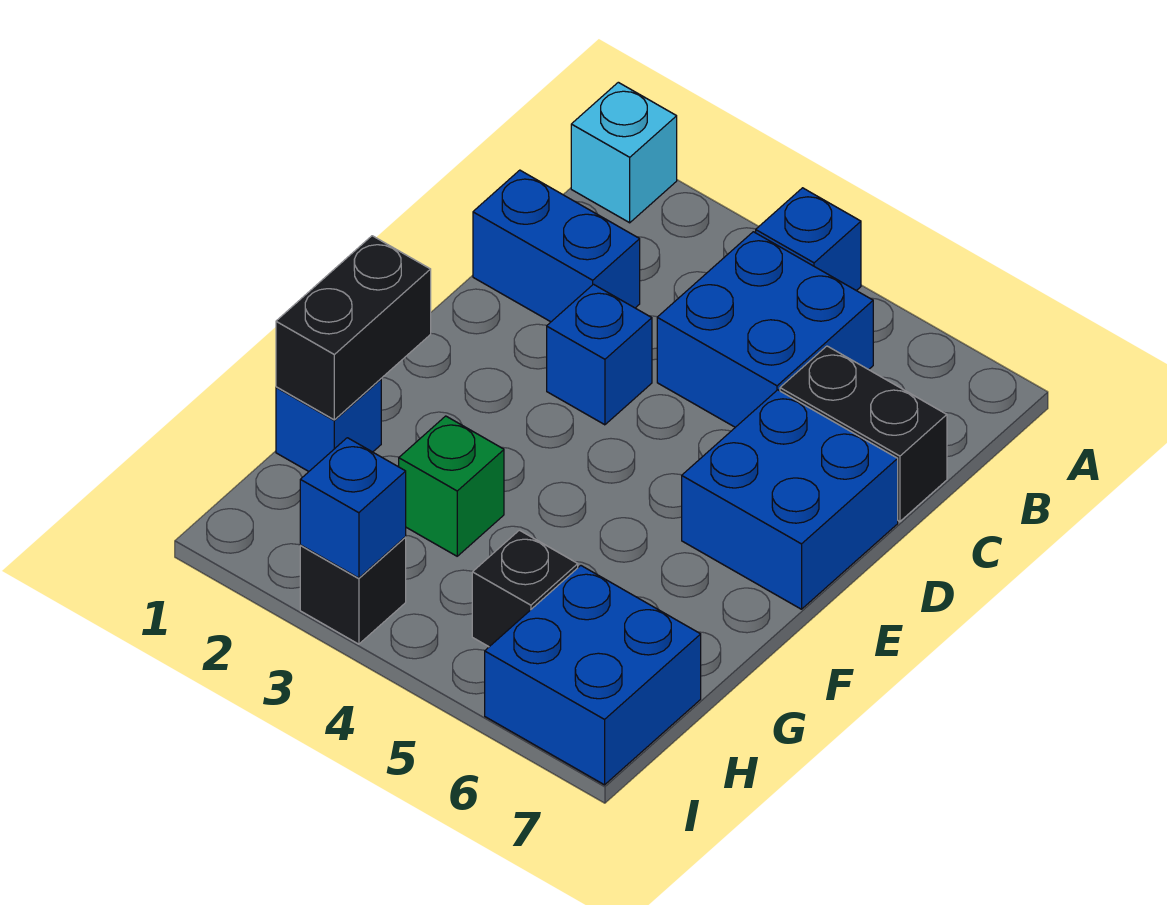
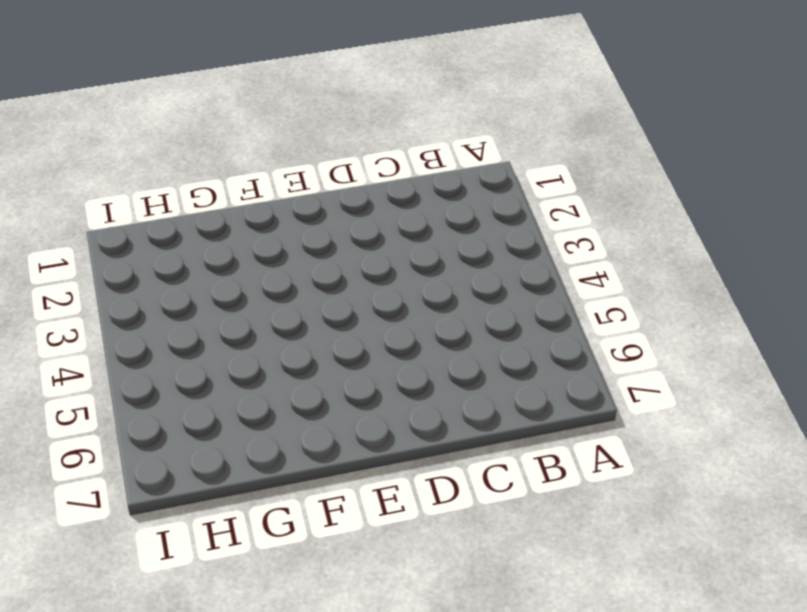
none -> cyan brick A1 level 1
none -> blue brick A4 level 1
none -> blue brick B4:C5 level 1

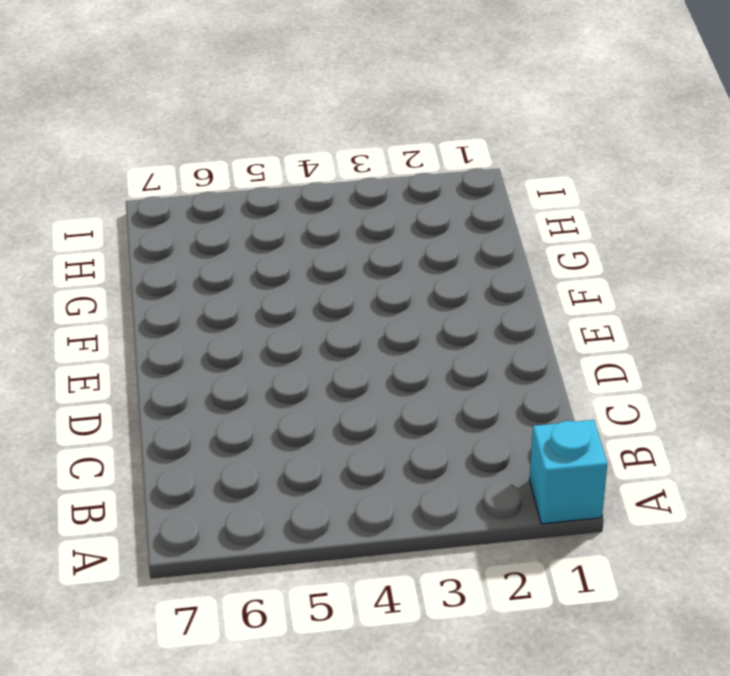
none -> blue brick A4 level 1
none -> blue brick B4:C5 level 1
none -> blue brick C1:C2 level 1

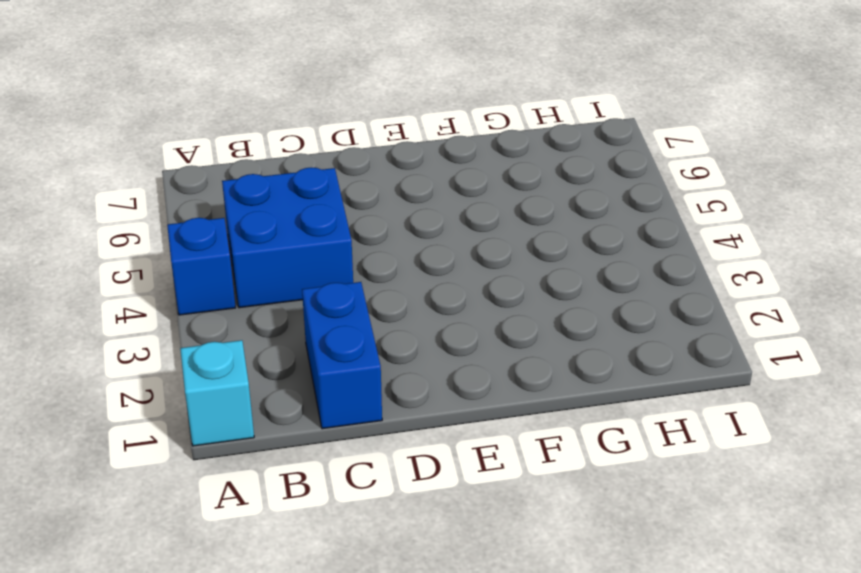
none -> black brick C6:C7 level 1
none -> blue brick D3 level 1
none -> blue brick D6:E7 level 1

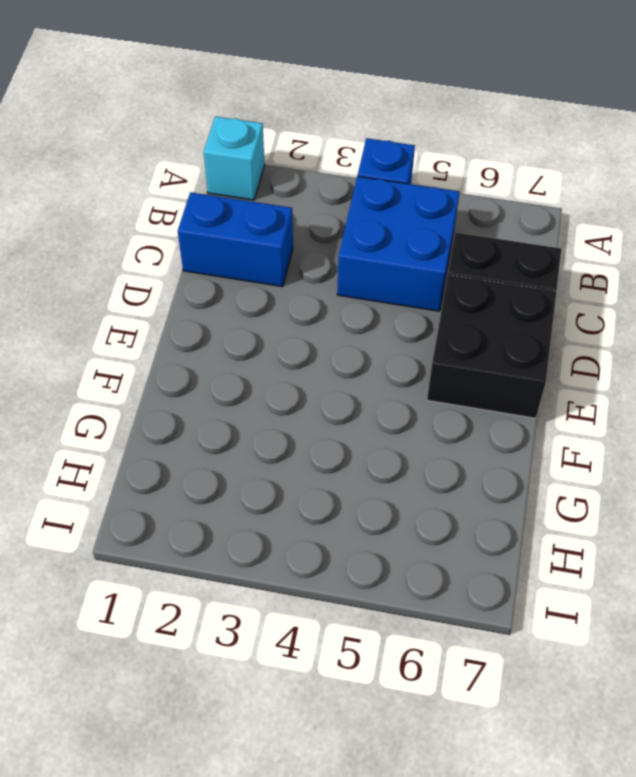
black brick D6:E7 level 1 -> blue brick D6:E7 level 1
none -> blue brick D3 level 1
none -> blue brick G1 level 1
none -> green brick G3 level 1

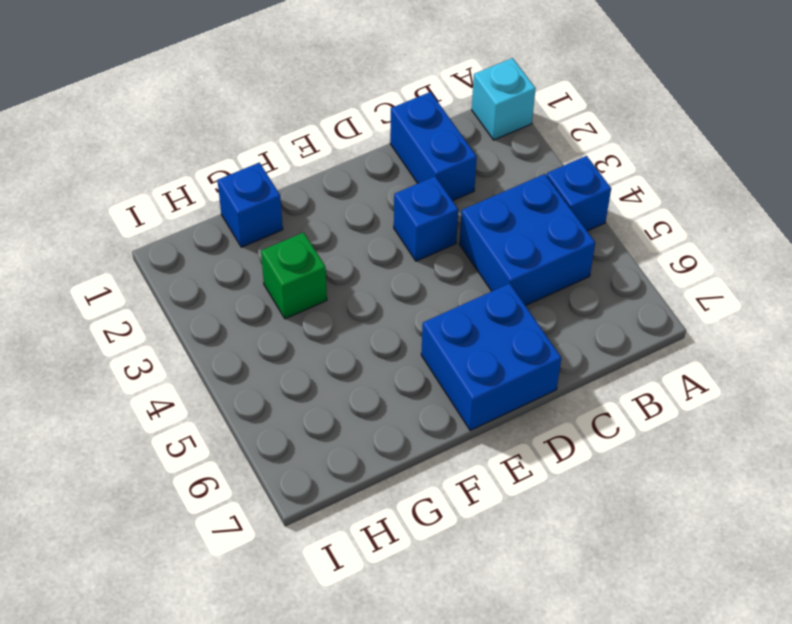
none -> black brick C6:C7 level 1
none -> black brick H5 level 1
none -> blue brick H6:I7 level 1

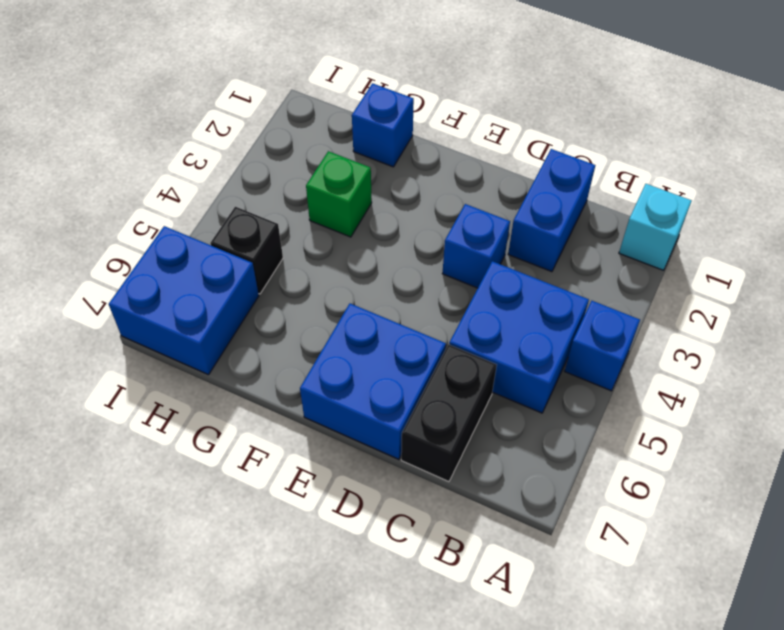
none -> black brick I3 level 1
none -> black brick F1:G1 level 2
none -> blue brick I3 level 2

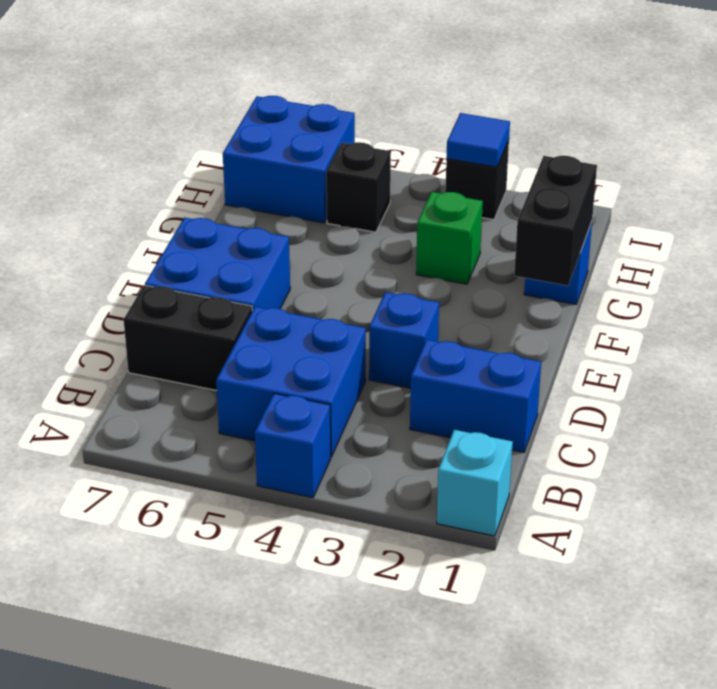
blue tile I3 level 2 -> blue brick I3 level 2

